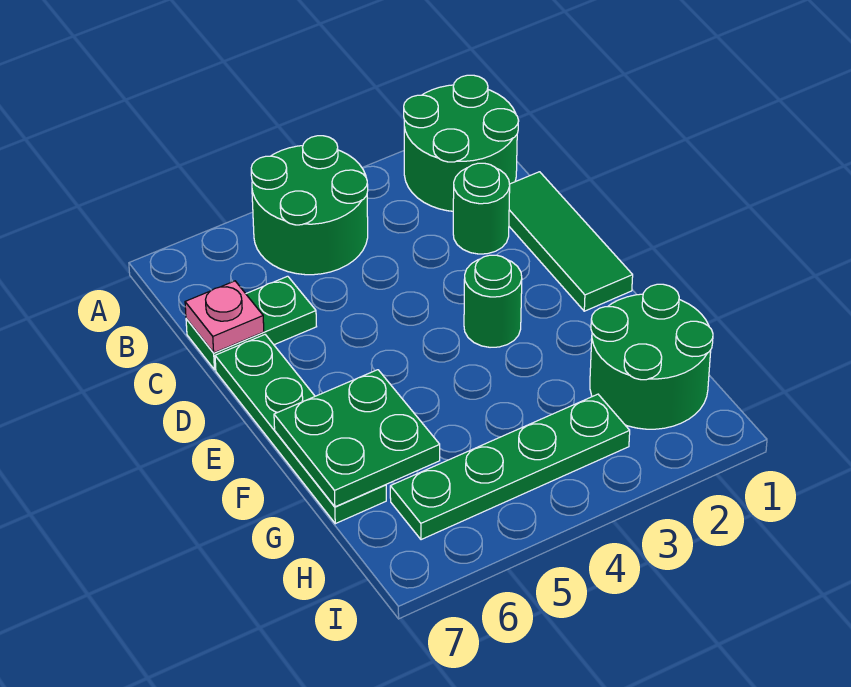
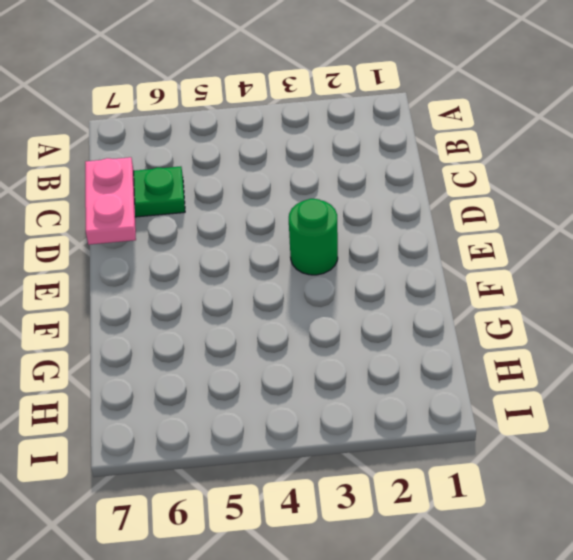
pink plate C7:D7 level 2 -> pink plate C7 level 2
none -> green round brick A1:B2 level 1
none -> green round brick A4:B5 level 1

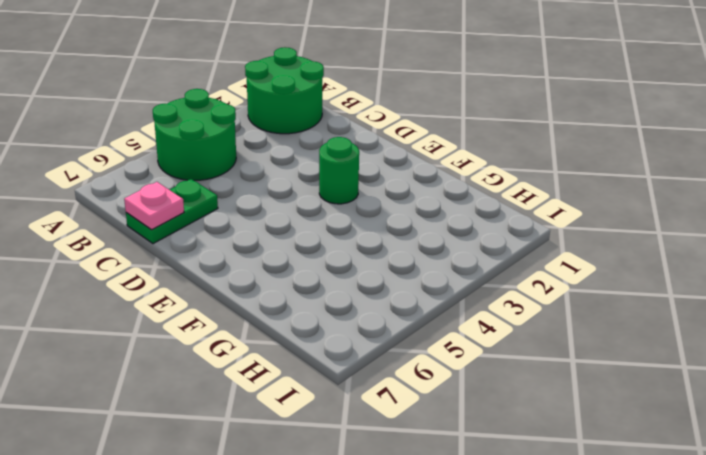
none -> green tile C1:E1 level 1
none -> green round brick C2 level 1

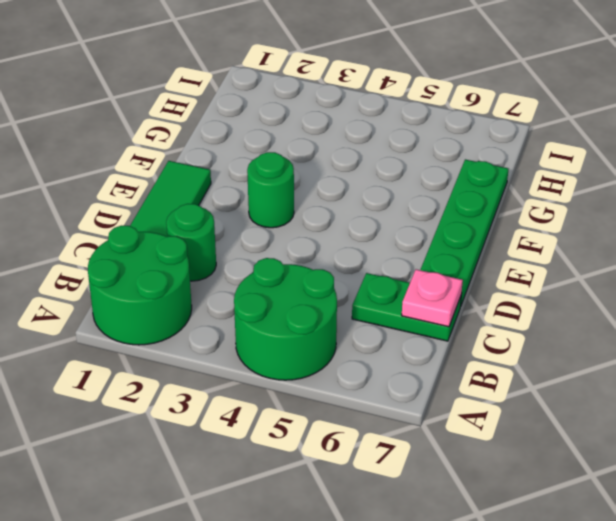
none -> green round brick G1:H2 level 1
none -> green plate H3:H6 level 1

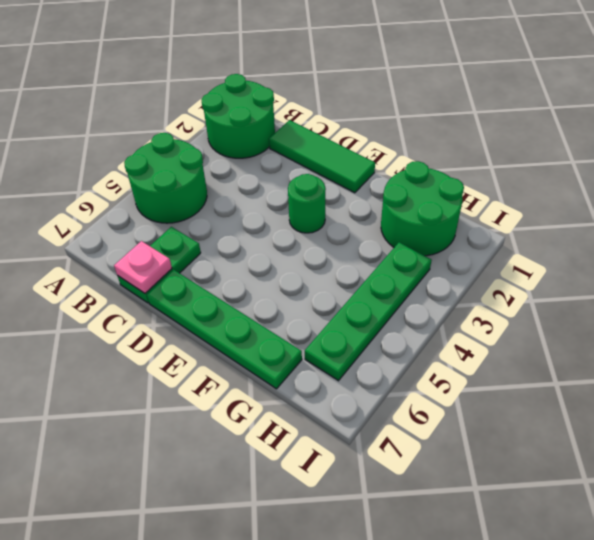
none -> green round brick C2 level 1
none -> green plate F6:G7 level 2

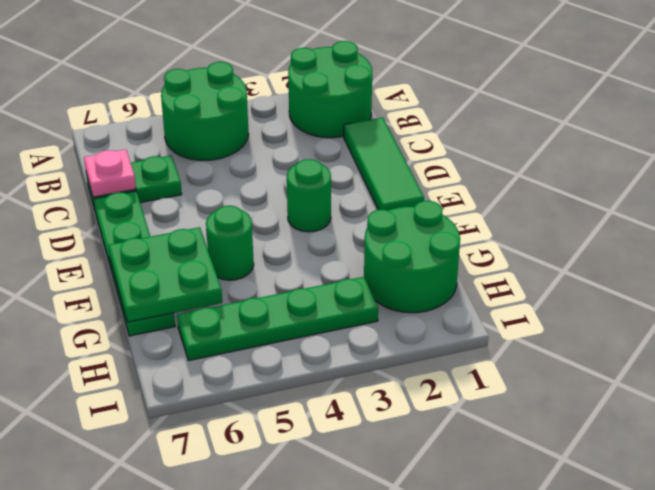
green round brick F5 level 1 -> green round brick C2 level 1

